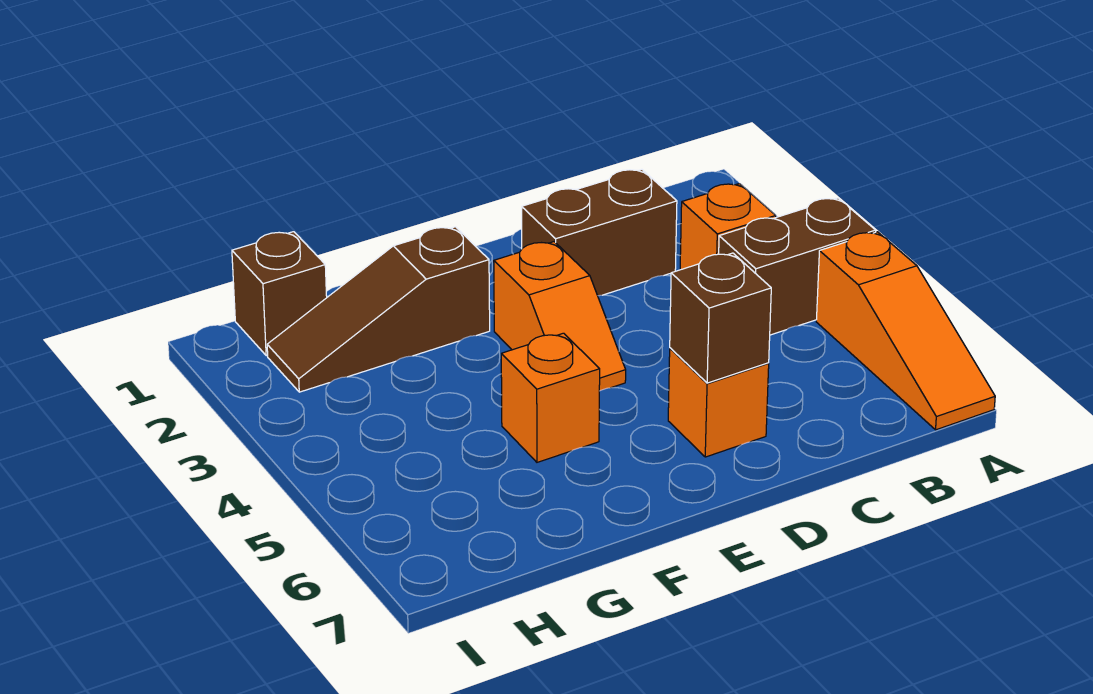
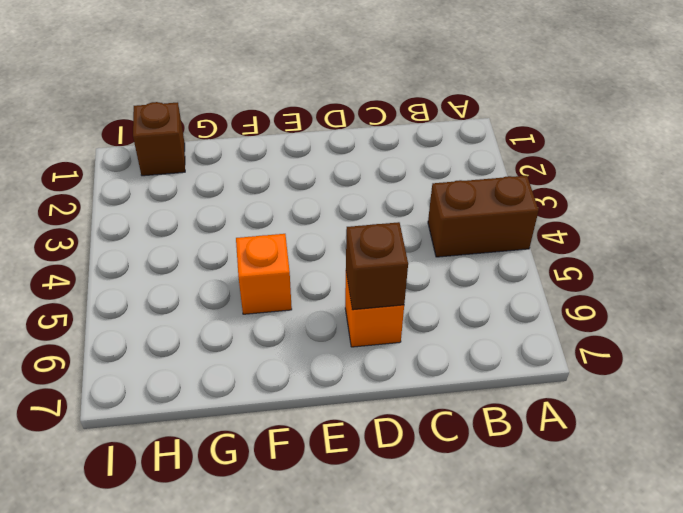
none -> orange slope A5:A7 level 1 top 5
none -> orange brick B3 level 1

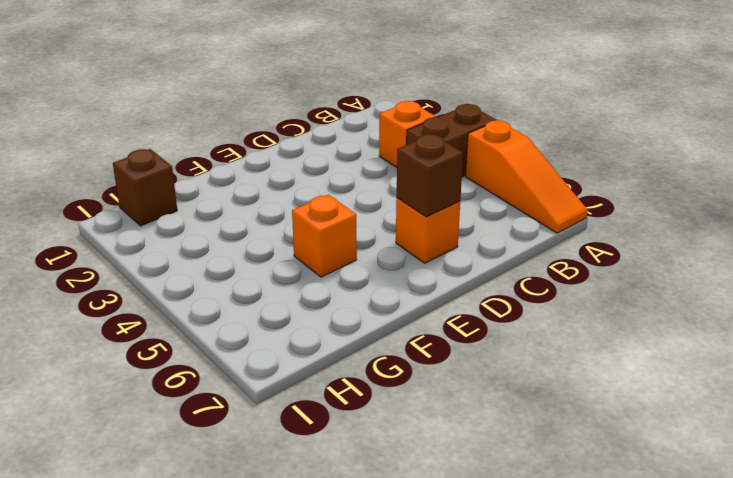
none -> brown brick C2:D2 level 1
none -> orange slope E3:E4 level 1 top 3

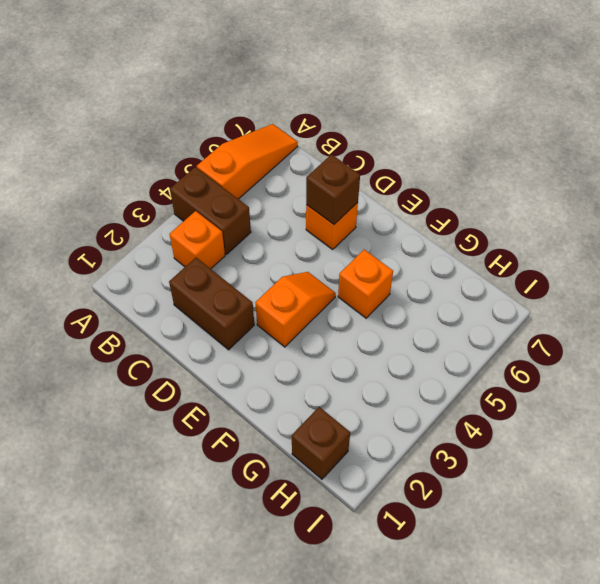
none -> brown slope F2:H2 level 1 top F

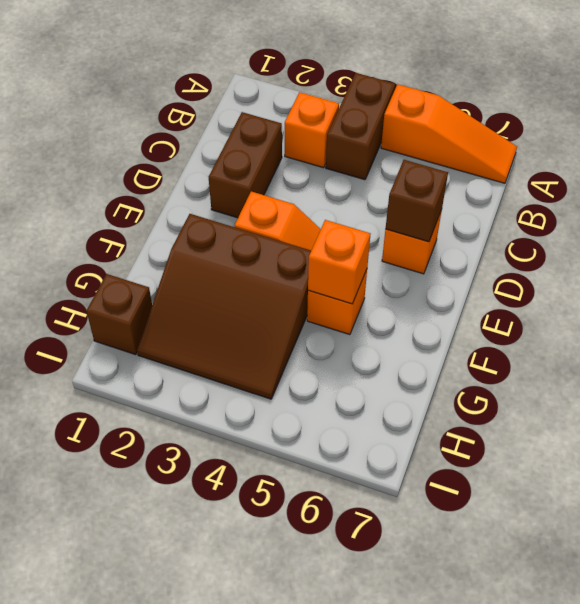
brown slope F2:H4 level 1 top F -> brown slope F2:H2 level 1 top F
orange brick F5 level 2 -> none

